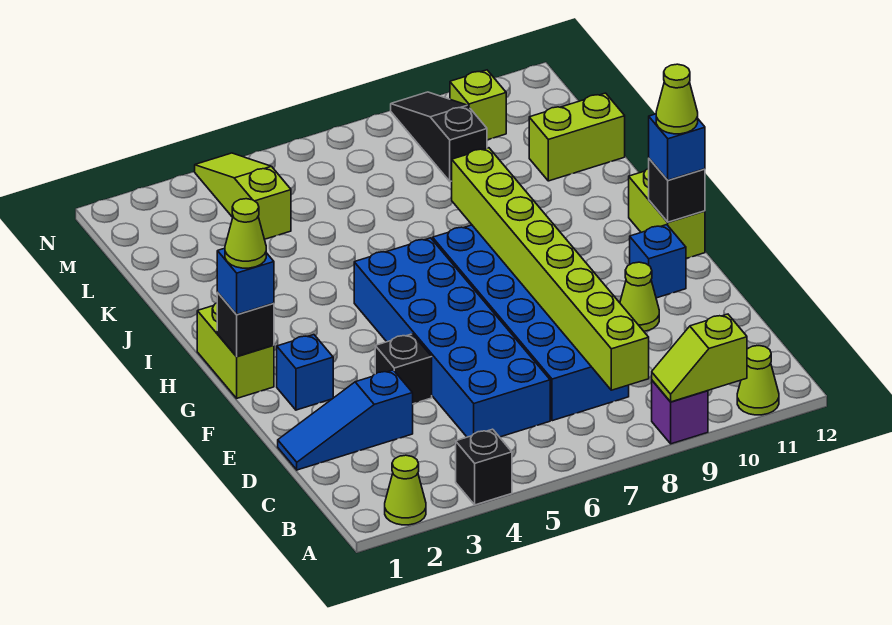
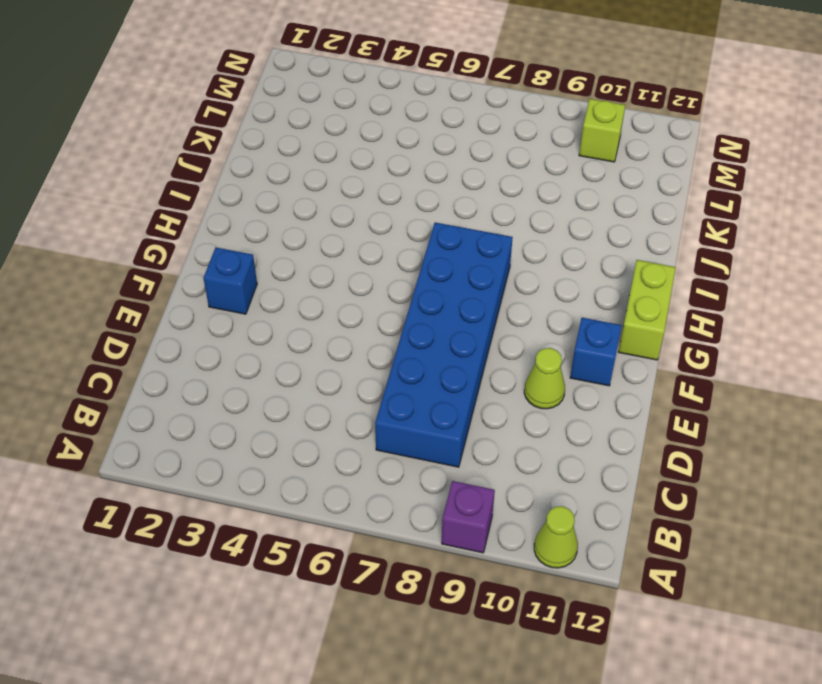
none -> lime cone A2 level 1
none -> black brick A4 level 1
none -> blue brick C5:H6 level 1

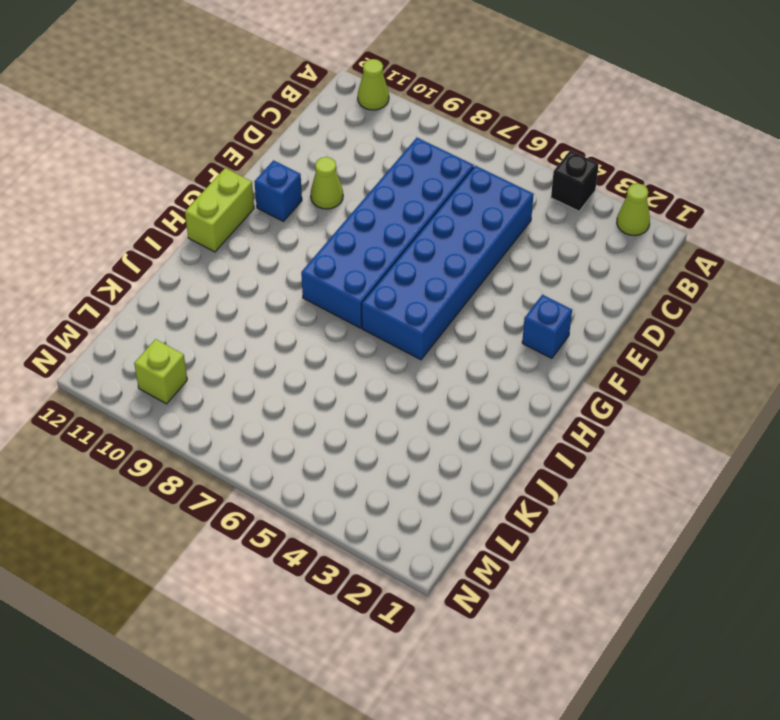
none -> purple brick A9 level 1
none -> blue slope D1:D3 level 1 top 3
none -> black brick E4 level 1

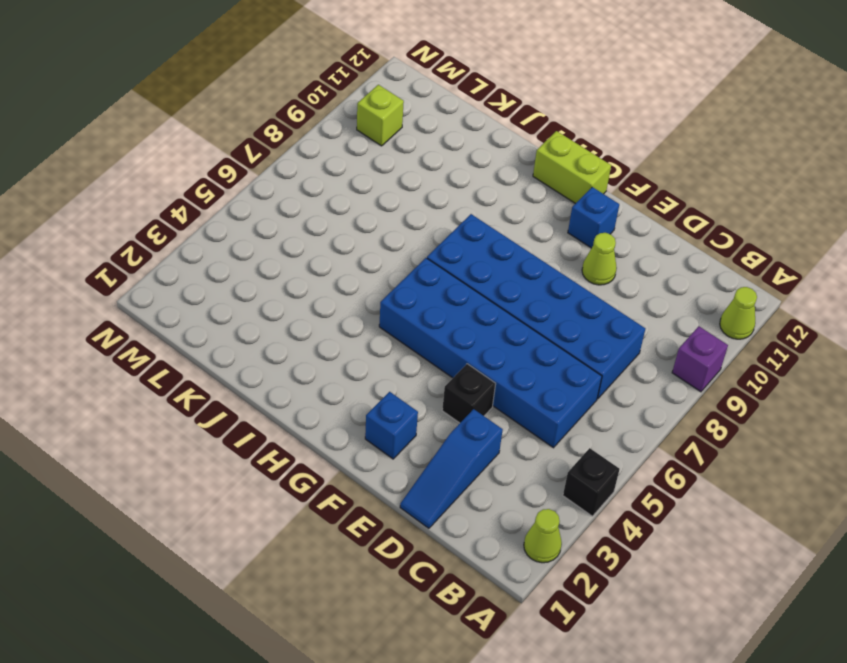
none -> lime brick G1:H1 level 1
none -> lime brick K11:K12 level 1
none -> lime slope L4:N4 level 1 top L

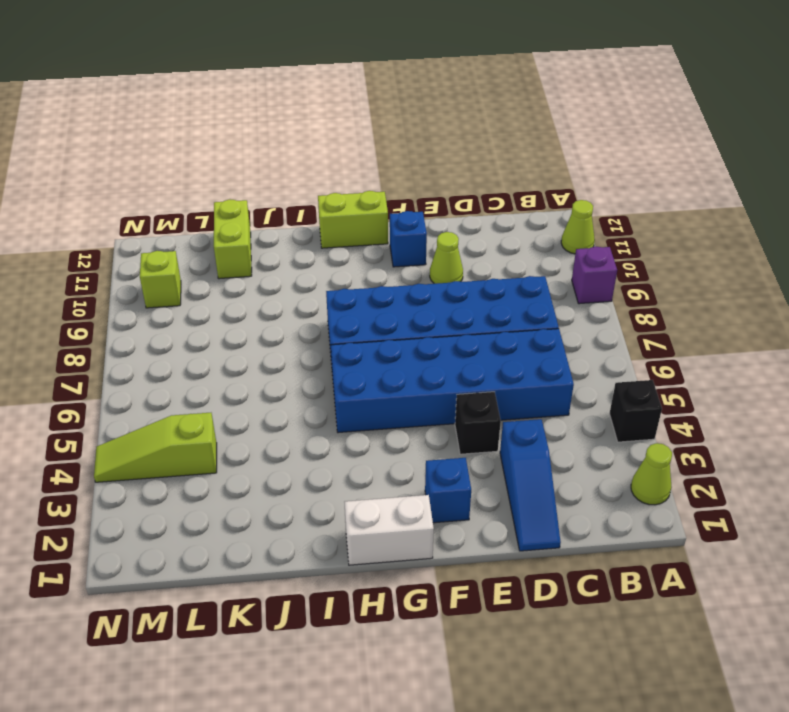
white brick G1:H1 level 1 -> lime brick G1:H1 level 1
none -> black slope L9:N9 level 1 top L
none -> lime slope A9:A10 level 2 top 10
none -> lime brick B8:I8 level 2

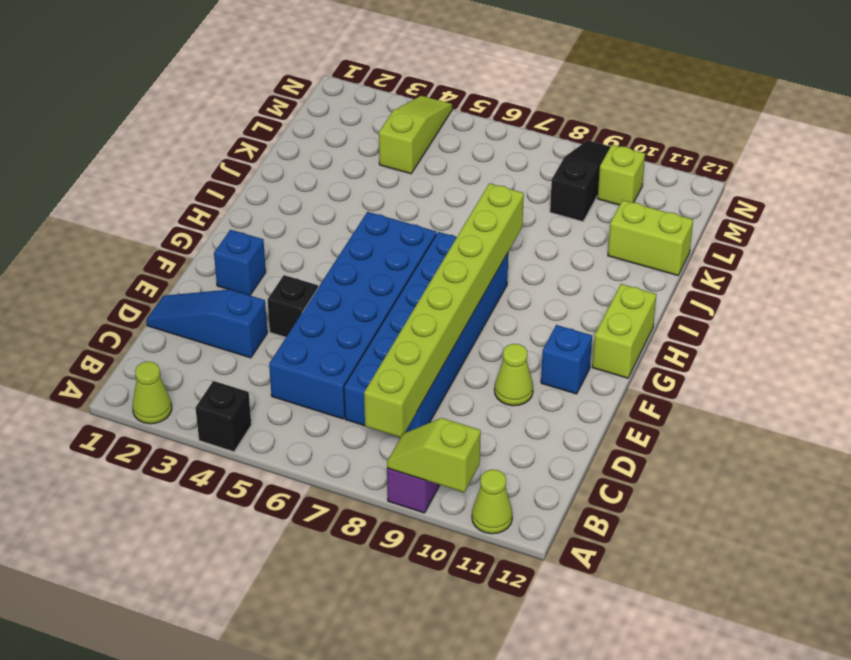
none -> lime brick G1:H1 level 1
none -> black brick G1 level 2
none -> black brick G12 level 2

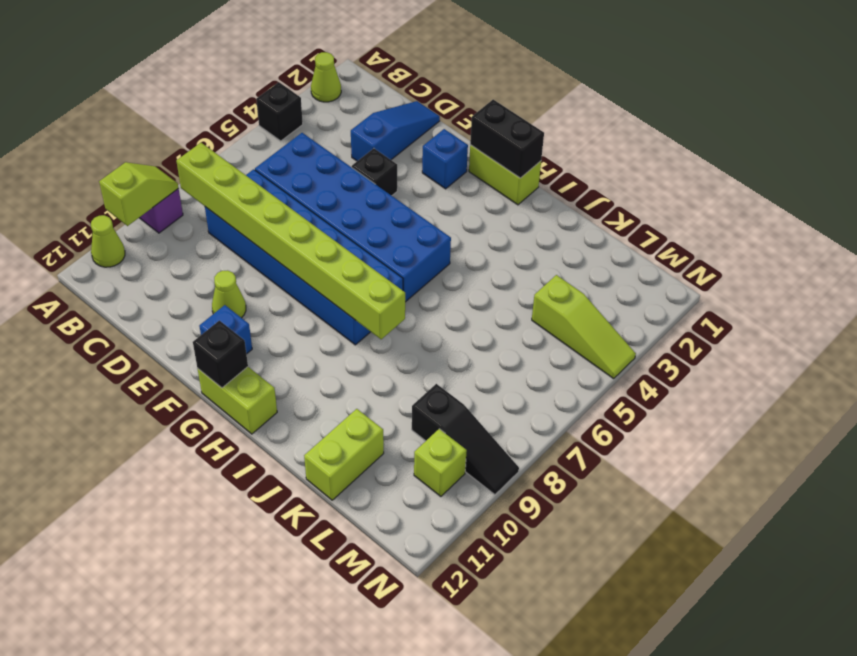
black brick G1:H1 level 2 -> black brick G1 level 2
none -> blue brick G1 level 3
none -> blue brick G12 level 3
none -> lime cone G1 level 4

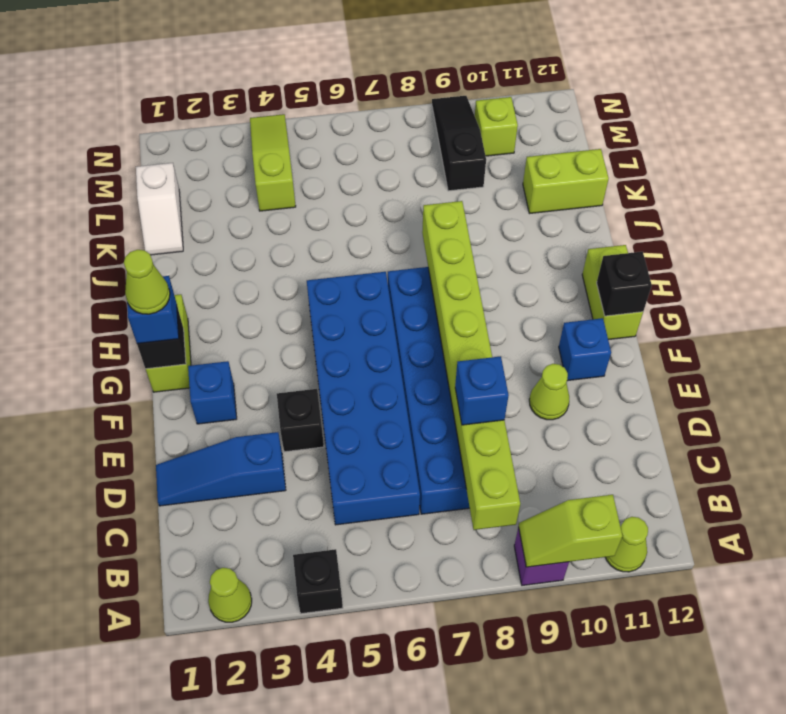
blue brick D8 level 3 -> blue brick G12 level 3
white slope K1:L1 level 1 top L -> none
none -> lime cone G12 level 4

